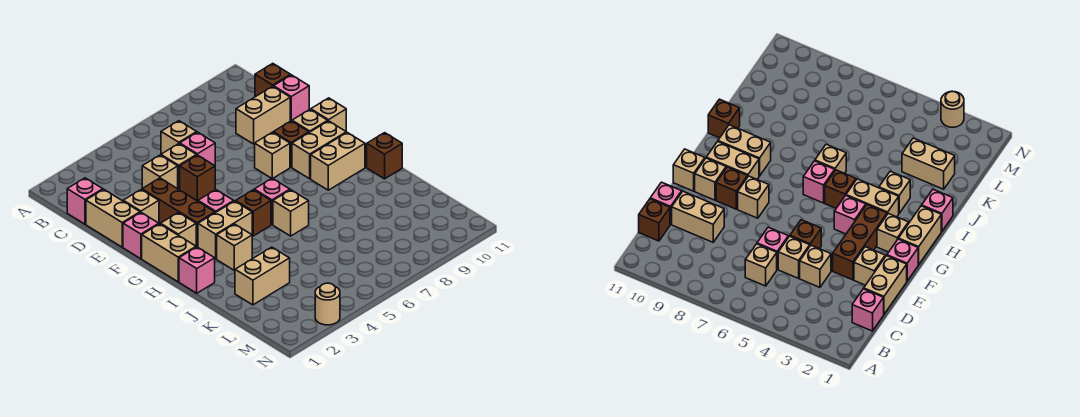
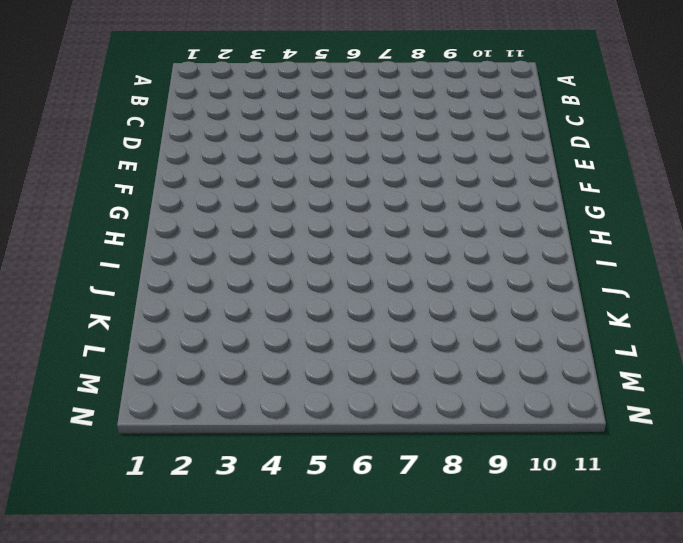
none -> pink brick C1 level 1
none -> tan brick C6 level 1
none -> brown brick C11 level 1
none -> tan brick D1:E1 level 1

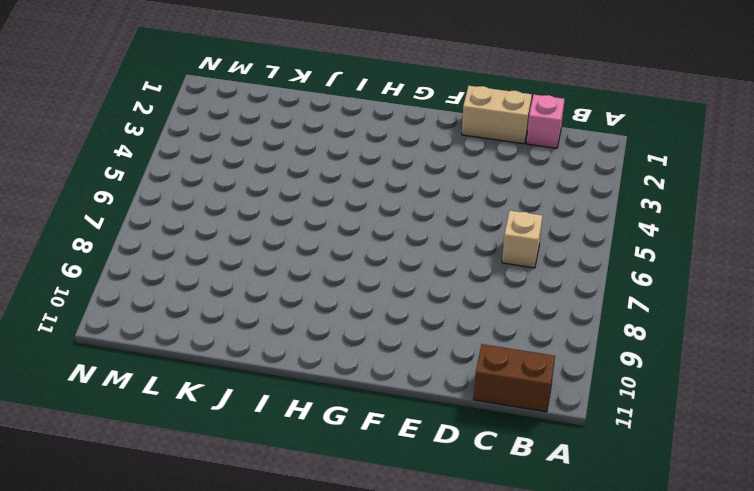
brown brick B11:C11 level 1 -> brown brick C11 level 1
none -> tan brick D4 level 1
none -> tan brick D5 level 1
none -> pink brick D6 level 1
none -> tan brick D9:D10 level 1

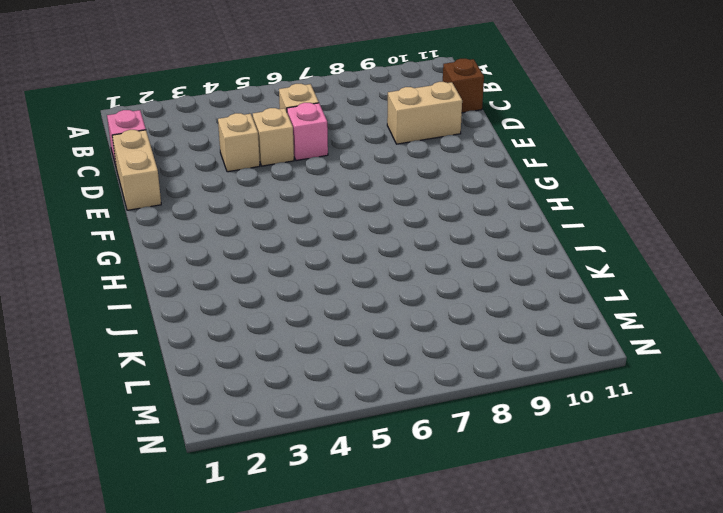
none -> pink brick D11 level 1
none -> tan brick E2 level 1
none -> brown brick E3:G3 level 1
none -> brown brick E5 level 1

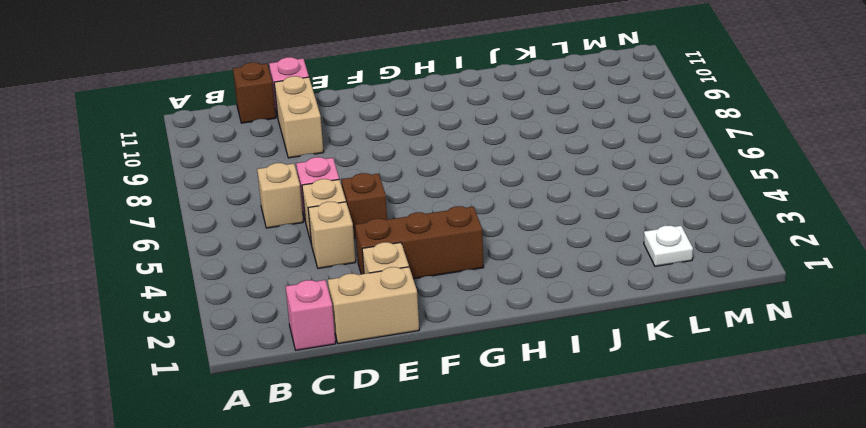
white plate L2 level 1 -> none
none -> pink brick F1 level 1
none -> tan brick F8 level 1
none -> brown brick F9 level 1
none -> tan brick F10 level 1

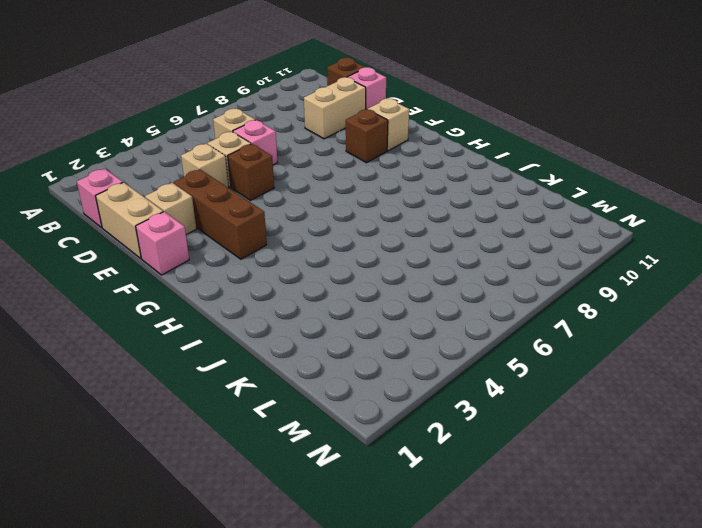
none -> tan brick F8 level 1
none -> tan brick F11 level 1
none -> tan brick G1:H1 level 1
none -> tan brick G2 level 1

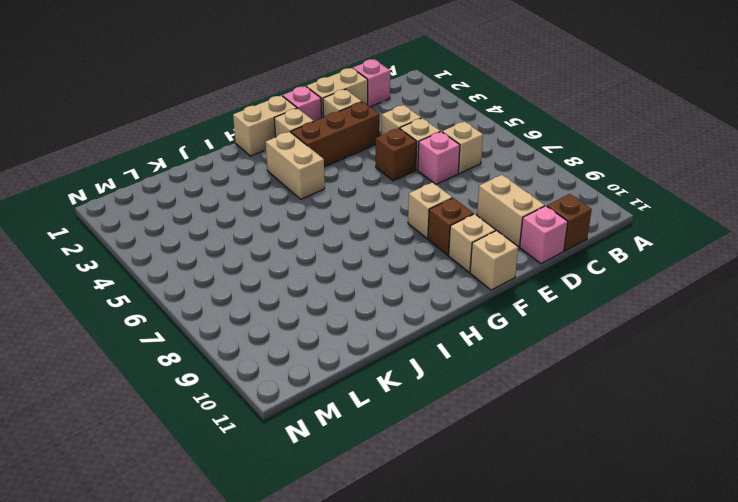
none -> pink brick G4 level 1
none -> tan brick G9:G10 level 1
none -> brown brick H5 level 1
none -> pink brick H6 level 1

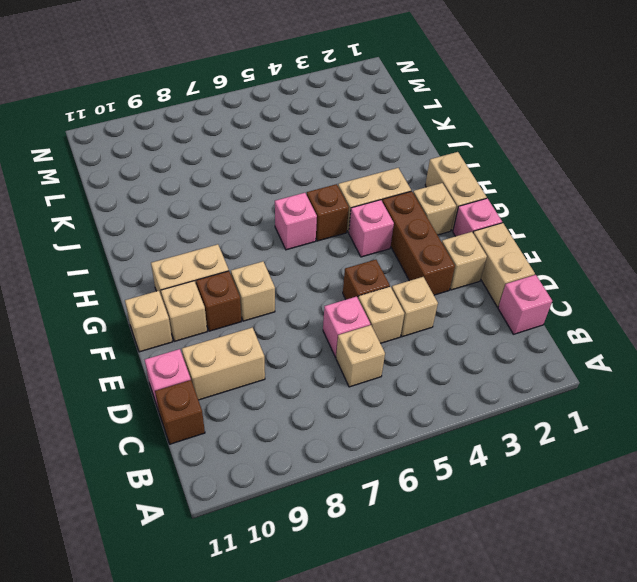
none -> tan brick H9:H10 level 1
none -> pink brick I1 level 1
none -> tan brick I3 level 1
none -> tan brick I6 level 1

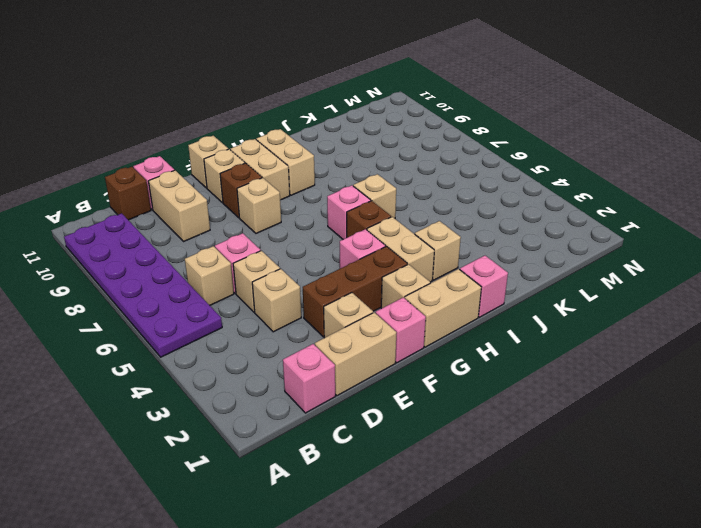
purple plate A5:B10 level 1 -> none
none -> brown brick E5 level 1
none -> brown brick I11 level 1
none -> tan brick K2:K3 level 1
none -> tan round brick N3 level 1

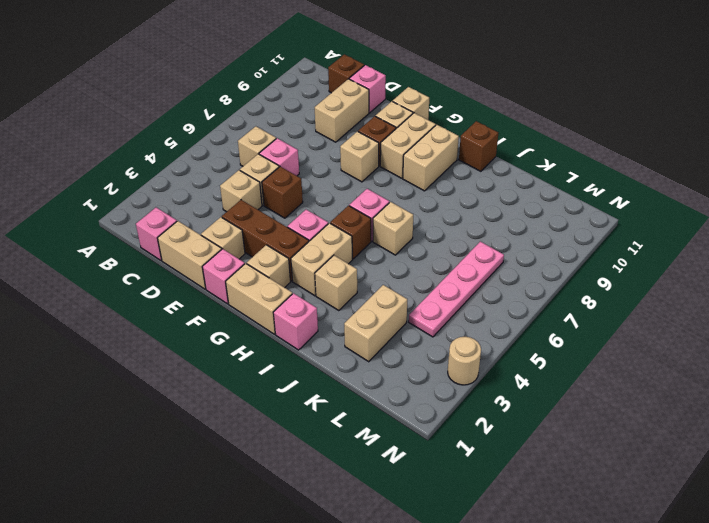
pink plate L4:L7 level 1 -> none

